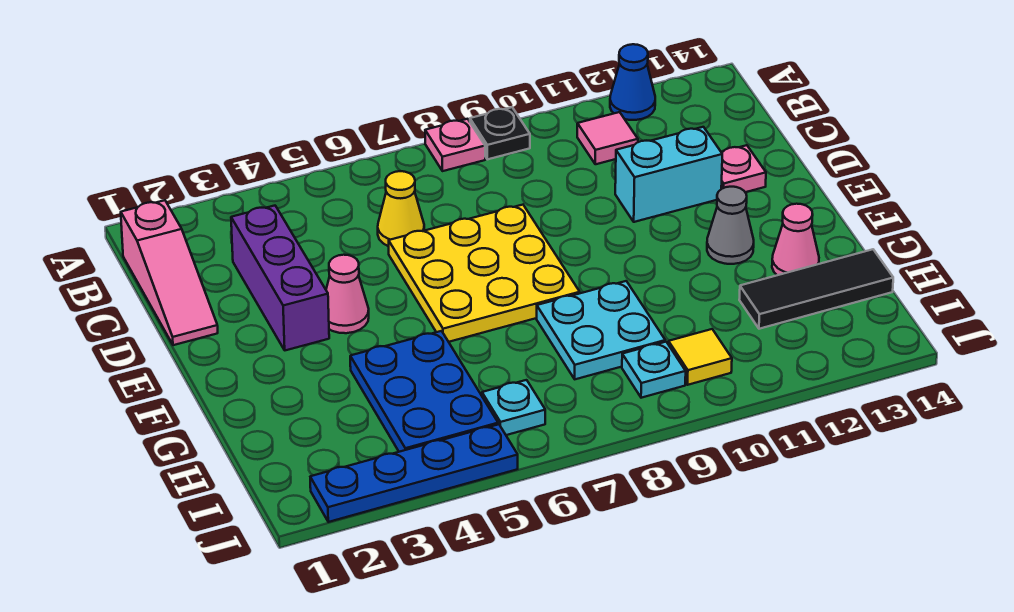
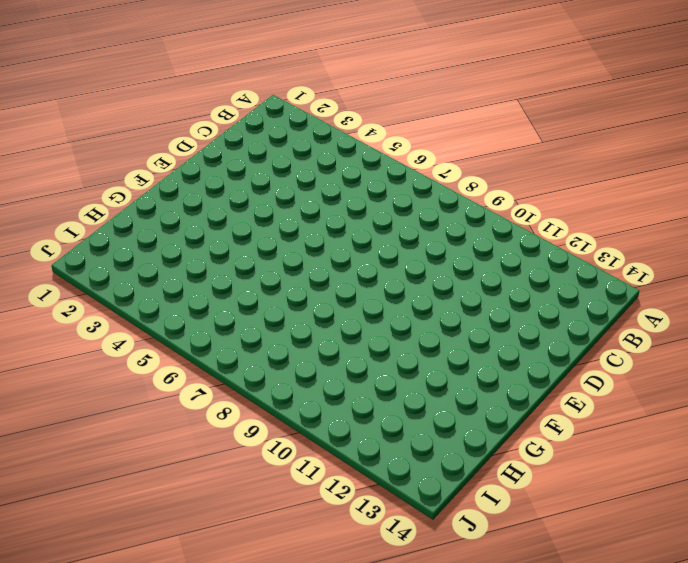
none -> pink plate A8 level 1
none -> black plate A9 level 1
none -> blue cone A12 level 1

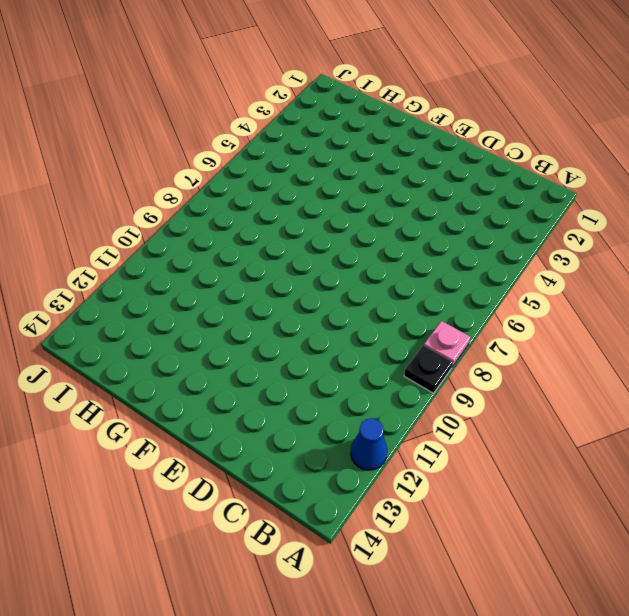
none -> pink slope B1:D1 level 1 top B
none -> pink tile B11 level 1
none -> purple brick C3:E3 level 1

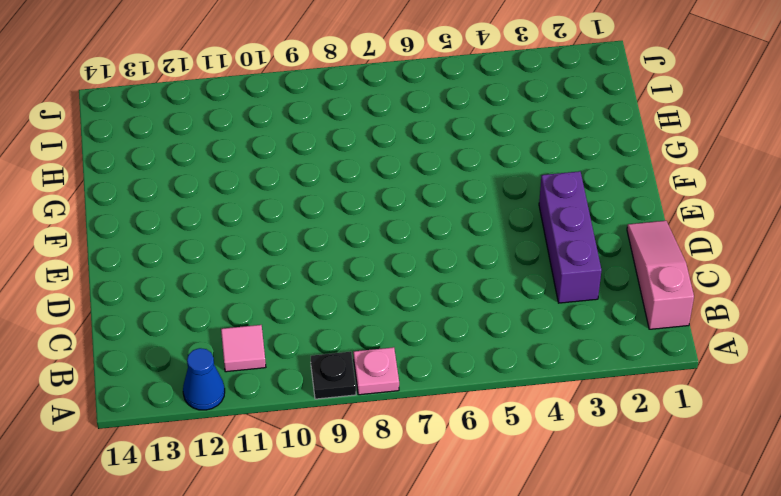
none -> yellow cone C6 level 1
none -> yellow plate D6:F8 level 1
none -> cyan brick D11:D12 level 1

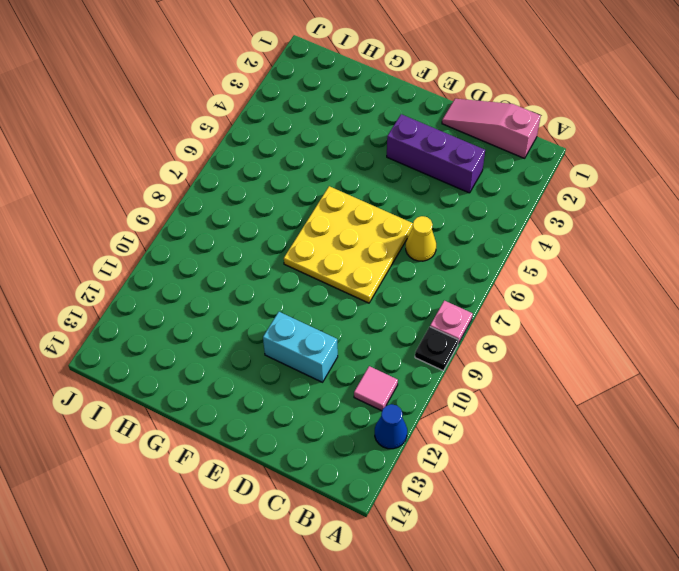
cyan brick D11:E11 level 1 -> cyan brick D11:D12 level 1
none -> pink plate D13 level 1
none -> pink cone E4 level 1
none -> grey cone F12 level 1

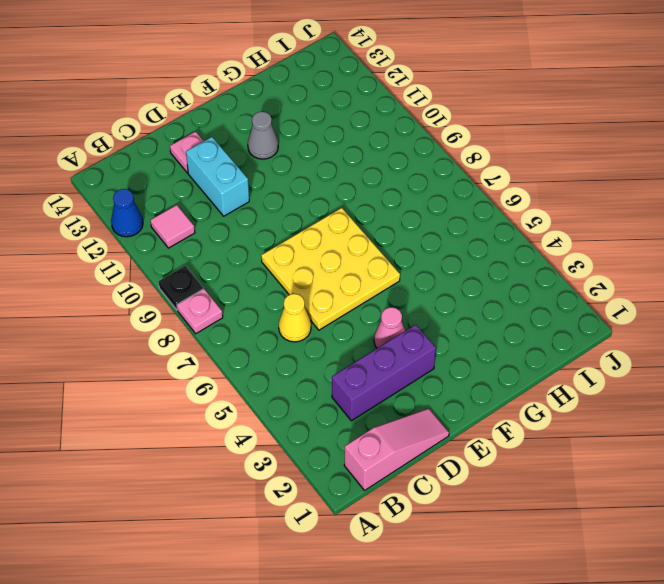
none -> blue plate G4:I5 level 1
none -> cyan plate G8:H9 level 1
none -> pink cone G13 level 1

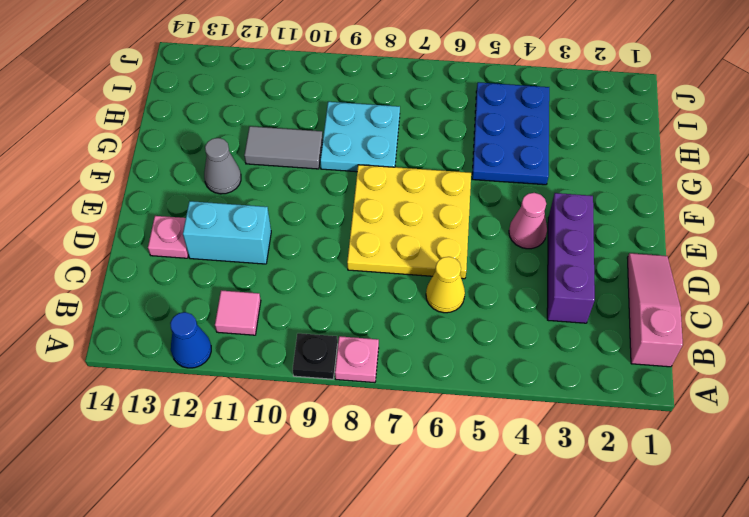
grey tile G10:G11 level 1 -> none
none -> pink cone G13 level 1
none -> black tile H12:H14 level 1
none -> cyan plate I6 level 1

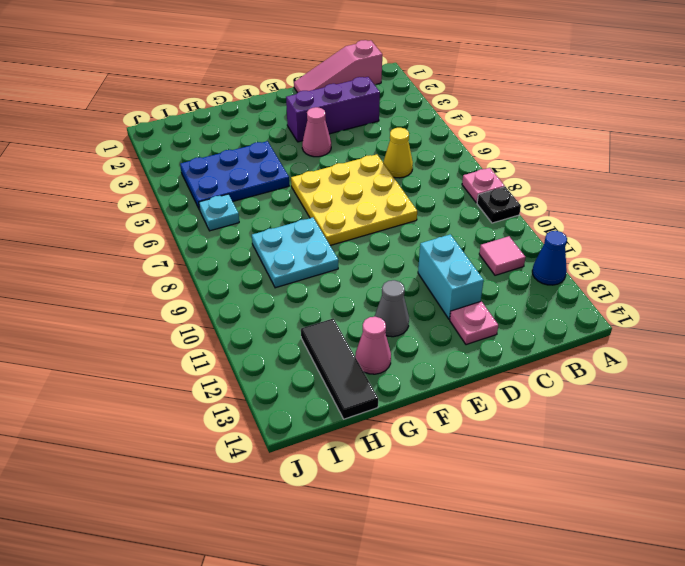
none -> cyan plate I9 level 1
none -> yellow tile I10 level 1
none -> blue plate J2:J5 level 1

